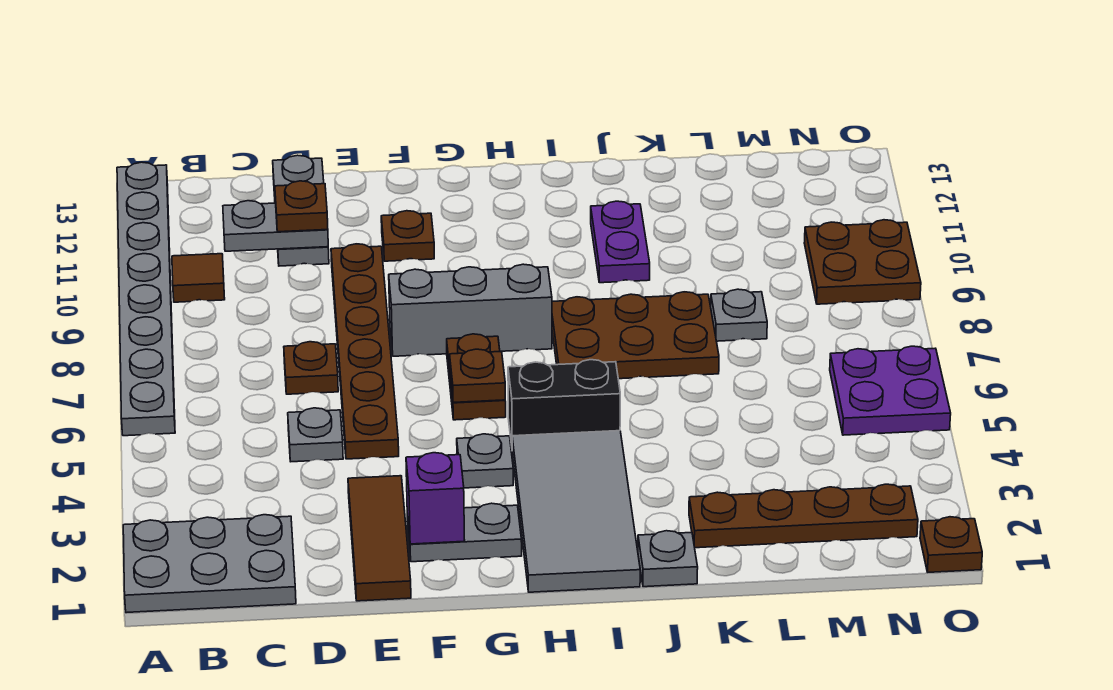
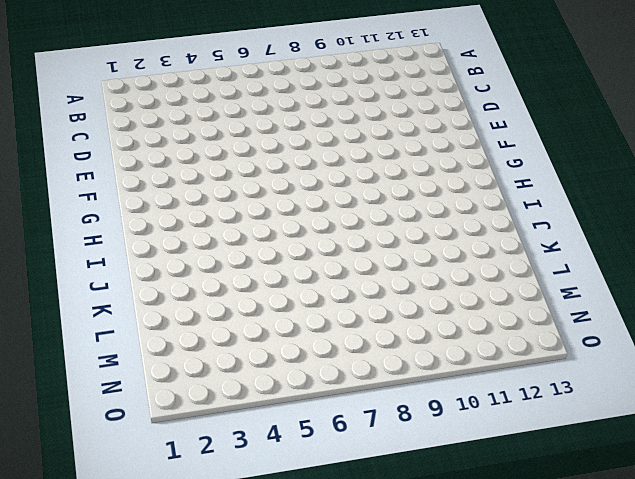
none -> grey plate A1:C2 level 1
none -> grey plate A6:A13 level 1
none -> brown tile B10 level 1

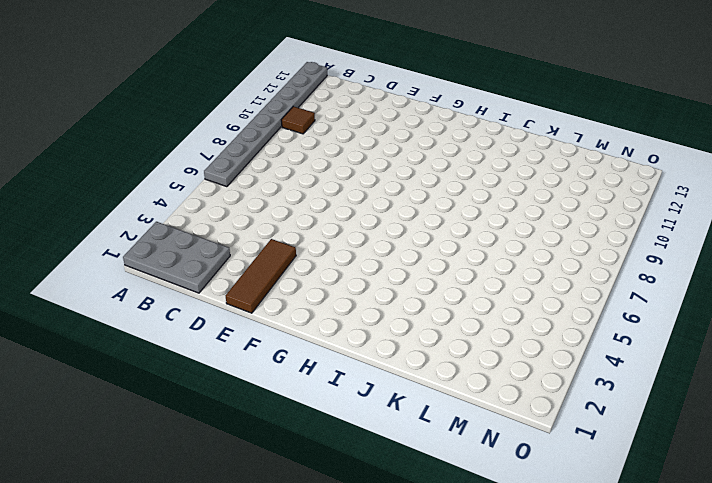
none -> grey plate D5 level 1
none -> brown plate D7 level 1
none -> grey plate D11:D13 level 1

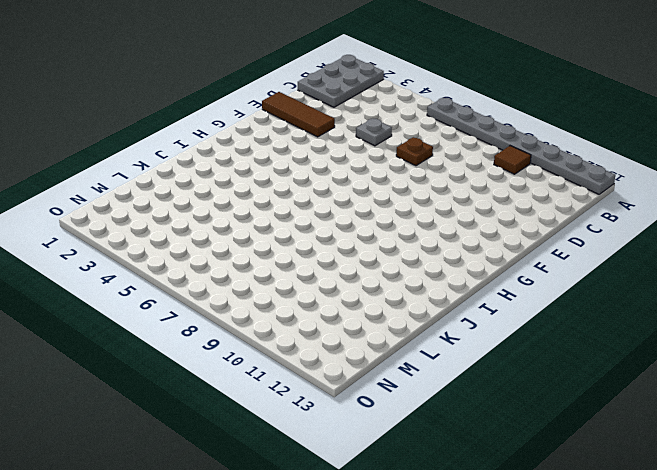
none -> grey plate D11:D13 level 1
none -> brown plate E5:E10 level 1
none -> grey plate F2:G2 level 1

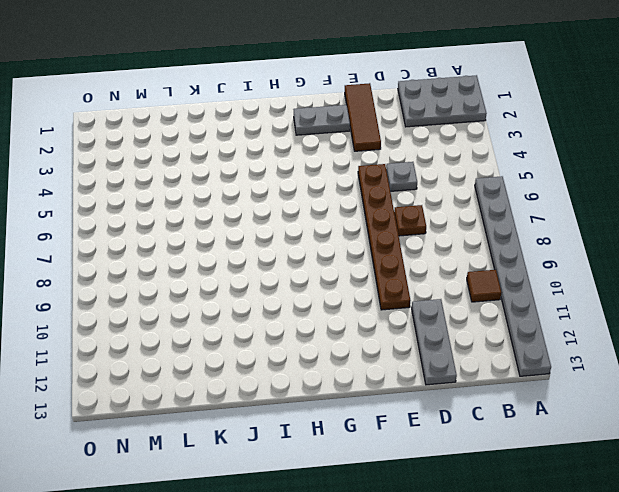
none -> grey brick F8:H8 level 1
none -> brown plate F11 level 1
none -> grey plate G4 level 1

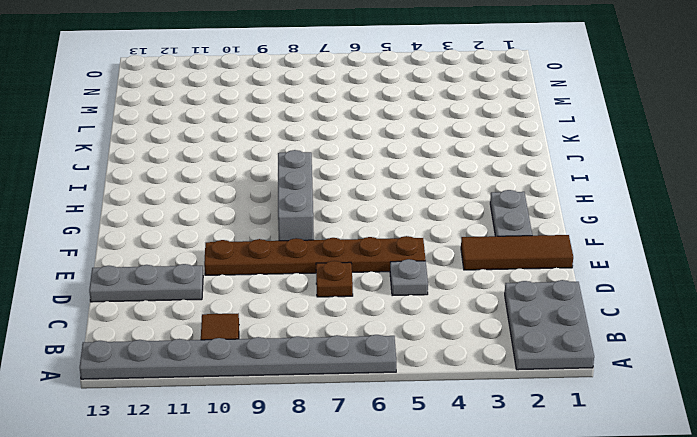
none -> brown plate F11 level 1
none -> grey plate G4 level 1
none -> brown plate G6:G7 level 1

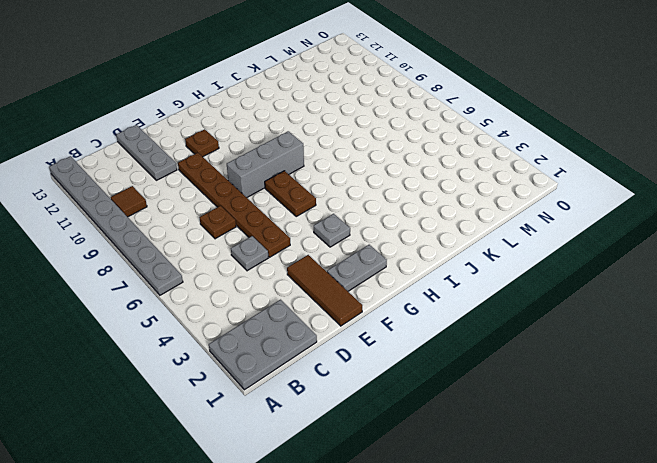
none -> grey tile H1:I4 level 1
none -> black brick H5:I5 level 1
none -> brown plate I7:K8 level 1

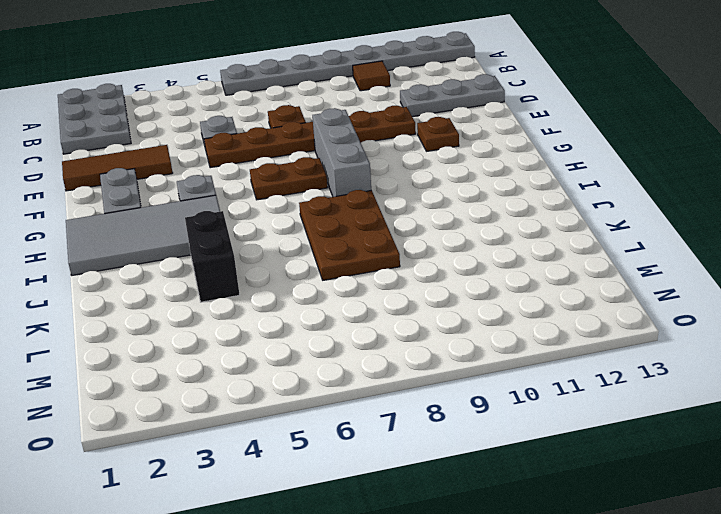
black brick J4:K4 level 1 -> black brick H5:I5 level 1
none -> grey plate J1 level 1
none -> purple plate J10:J11 level 1
none -> brown plate K2:N2 level 1

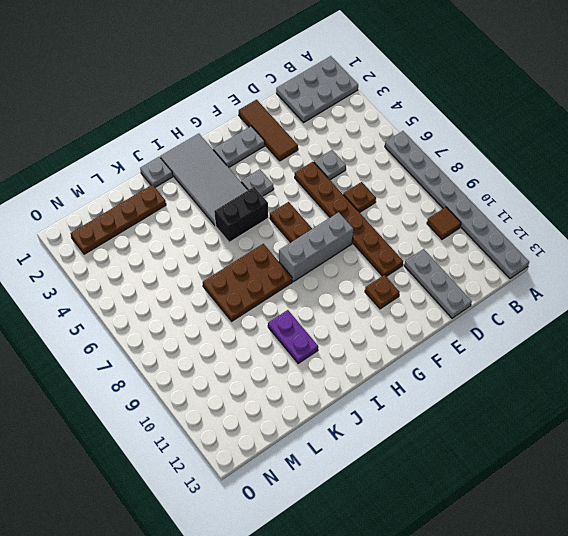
none -> grey plate L8 level 1
none -> purple plate N5:O6 level 1
none -> brown plate N9:O10 level 1

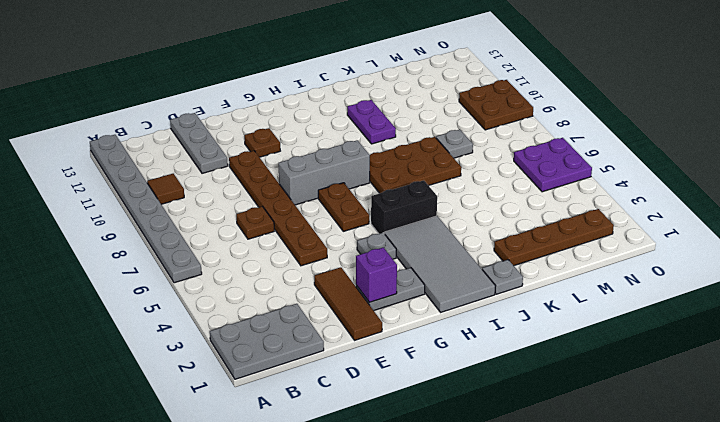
none -> grey plate D5 level 1
none -> brown plate O1 level 1
none -> grey plate C11:D11 level 2

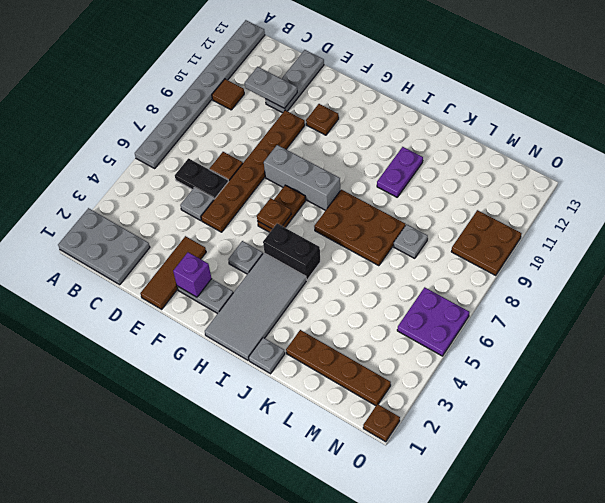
black plate C6:D6 level 1 -> none
none -> brown plate D11 level 3

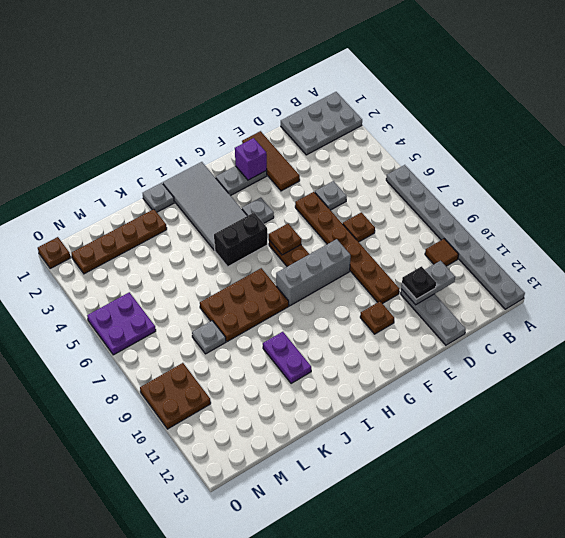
black plate D11 level 3 -> brown plate D11 level 3

